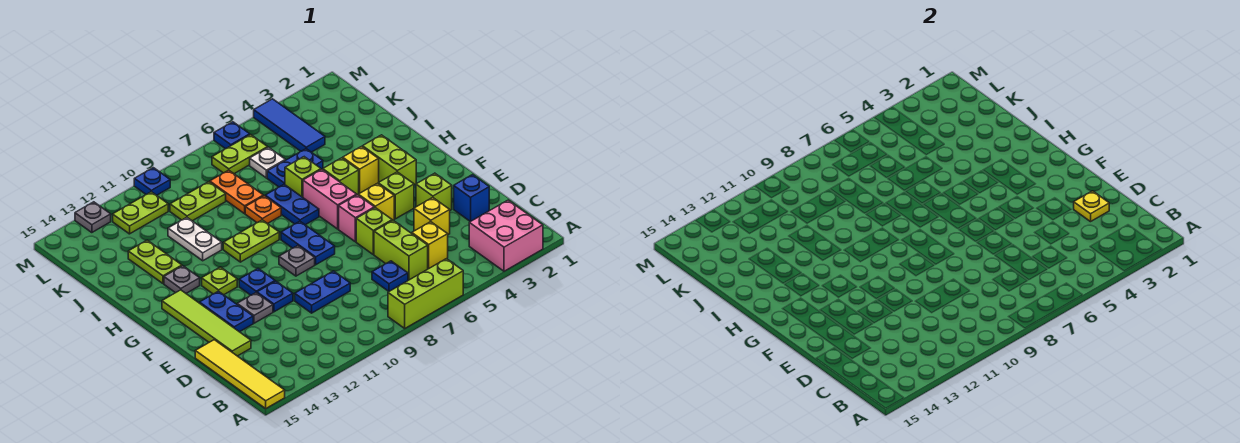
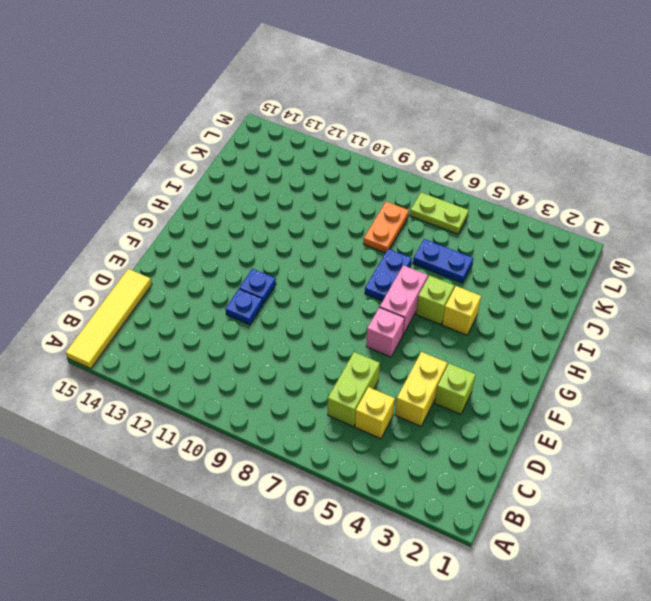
yellow brick D4:E4 level 1 -> yellow brick D4 level 1
none -> pink brick A2:B3 level 1
none -> lime brick A6:A8 level 1
none -> blue plate C7 level 1
none -> blue brick D2 level 1

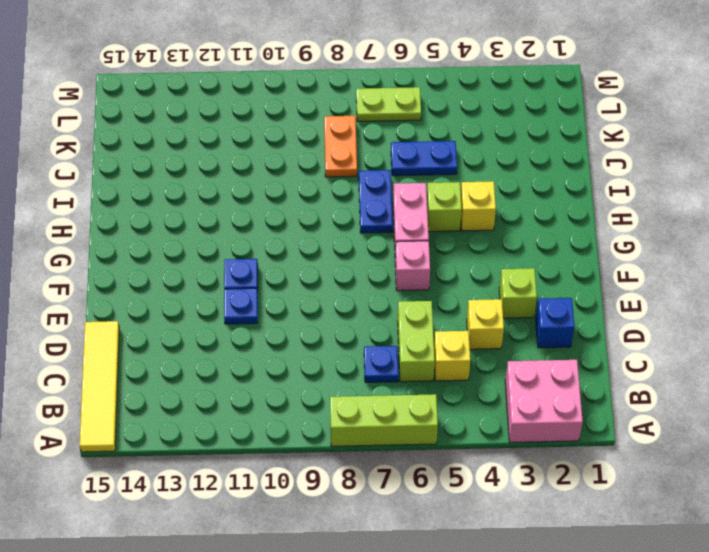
none -> blue plate D9:D10 level 1
none -> lime tile D14:G14 level 1
none -> lime brick E6 level 1
none -> grey plate E12 level 1

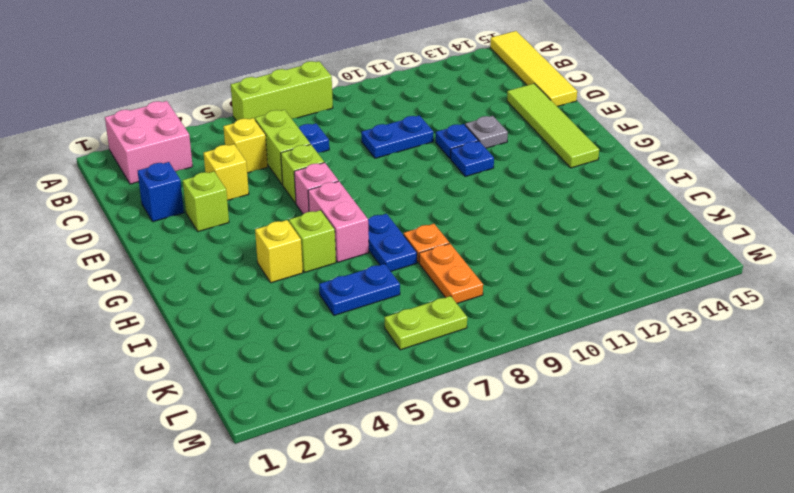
none -> blue plate E13:F13 level 1
none -> lime brick F4 level 1
none -> yellow brick F5 level 1
none -> blue plate F8:G8 level 1

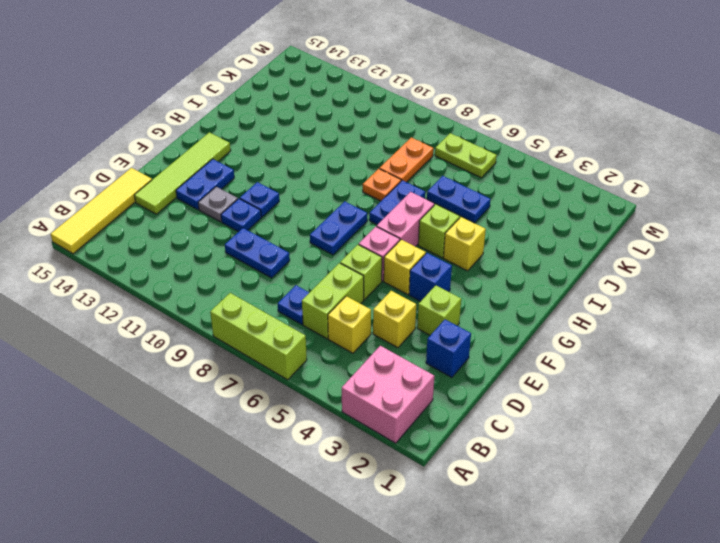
blue brick F4 level 1 -> lime brick F4 level 1
none -> grey plate F9 level 1
none -> lime brick G3:H3 level 1
none -> lime plate G12 level 1
none -> lime plate H9:H10 level 1

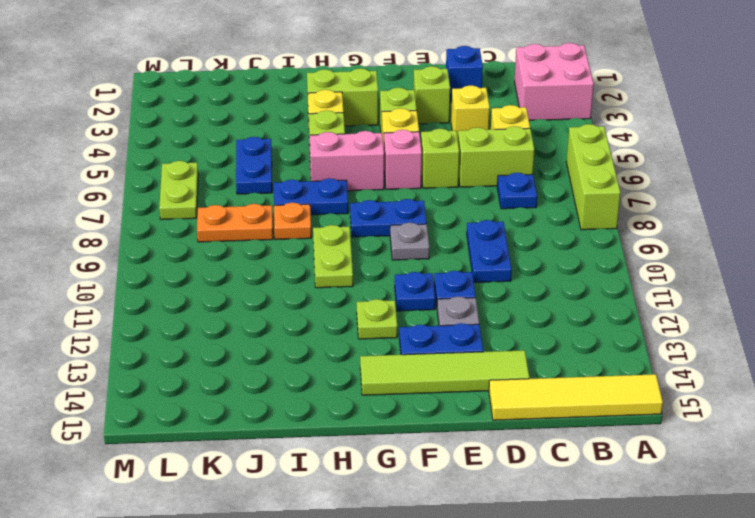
none -> grey plate H13 level 1
none -> lime brick I6 level 1
none -> white plate I11:J11 level 1
none -> lime plate I13:J13 level 1

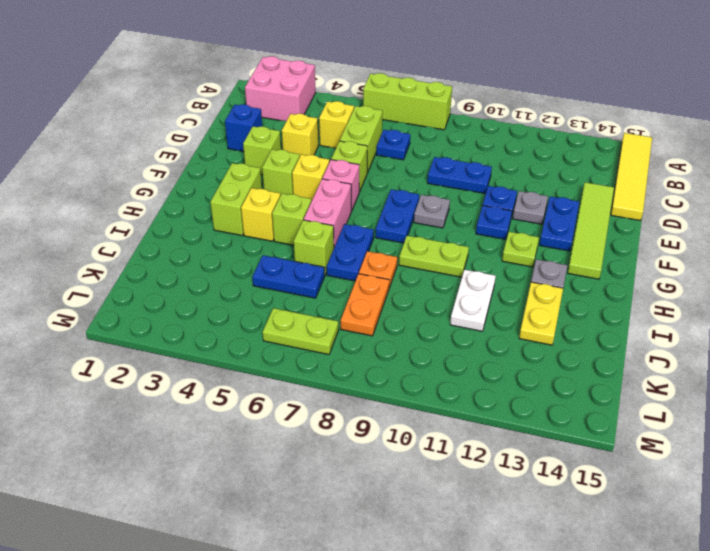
yellow plate I13:J13 level 1 -> lime plate I13:J13 level 1
none -> blue tile K4:M4 level 1
none -> white plate K6 level 1
none -> lime plate K9:K10 level 1
none -> lime plate L11:L12 level 1

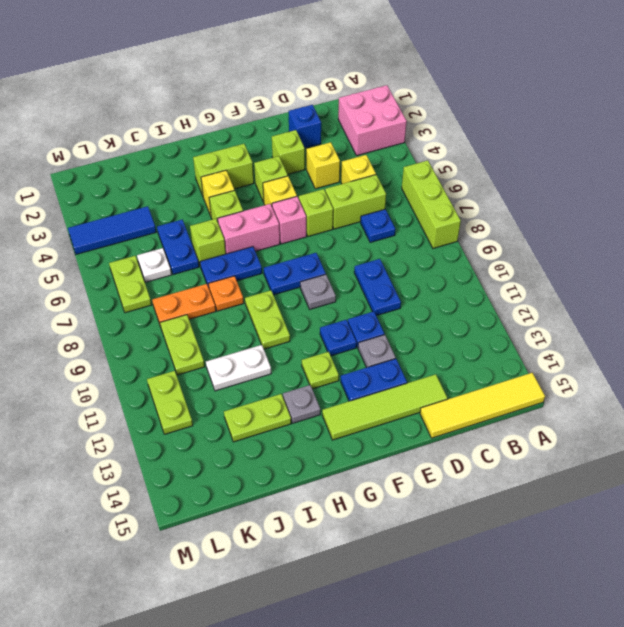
none -> blue plate M6 level 1
none -> blue plate M10 level 1
none -> grey plate M13 level 1
none -> yellow plate D2 level 2

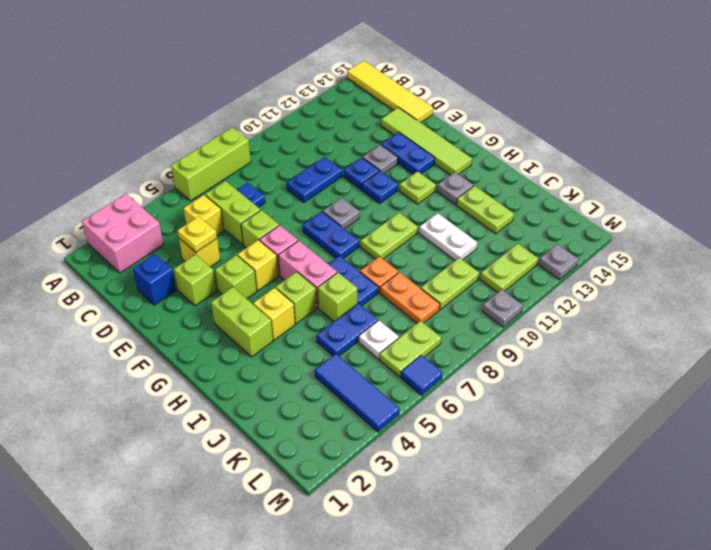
yellow plate D4 level 2 -> yellow plate D2 level 2
blue tile M6 level 1 -> blue plate M6 level 1
grey plate M10 level 1 -> blue plate M10 level 1

